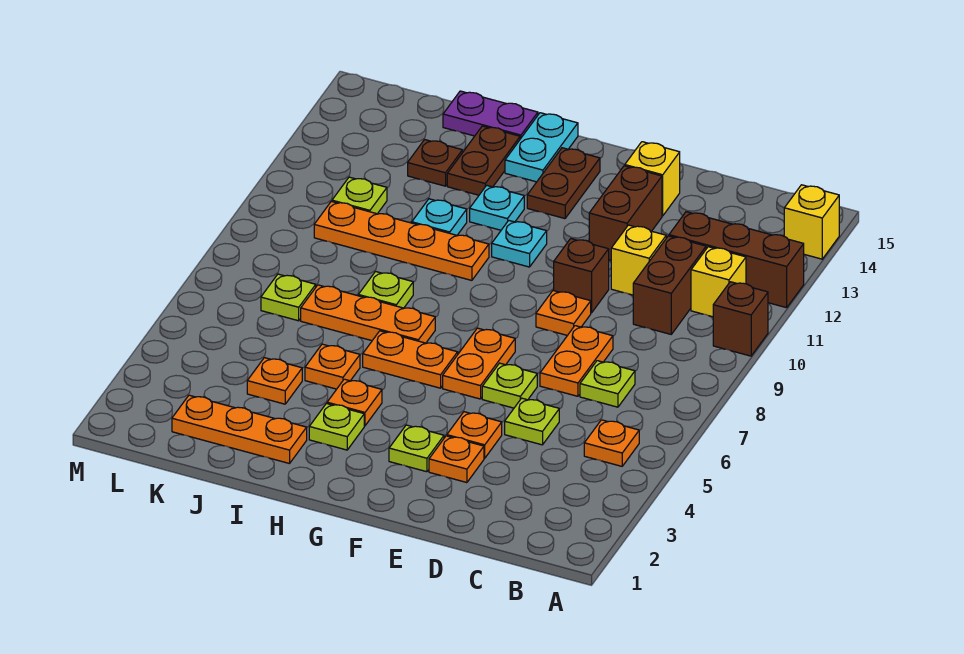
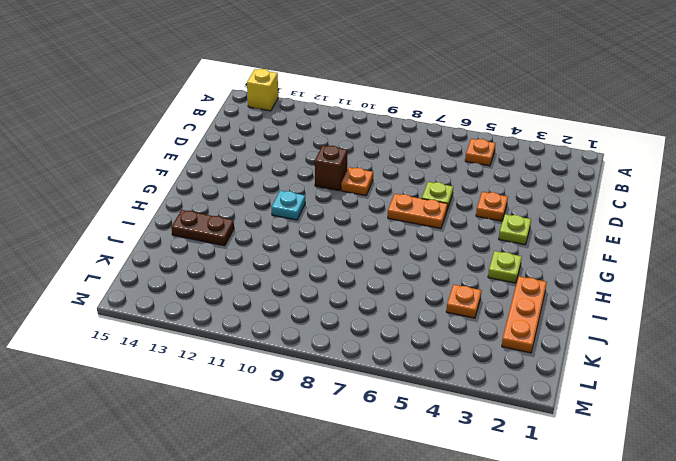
none -> brown brick A10 level 1
none -> brown brick A12:C12 level 1
none -> yellow brick B11 level 1
none -> lime plate C7 level 1

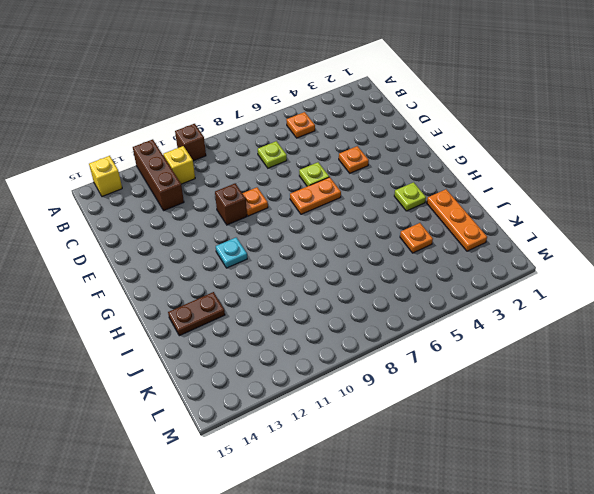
none -> brown brick C10:C11 level 1
none -> lime plate D5 level 1
none -> orange plate D7:D8 level 1
none -> yellow brick D11 level 1

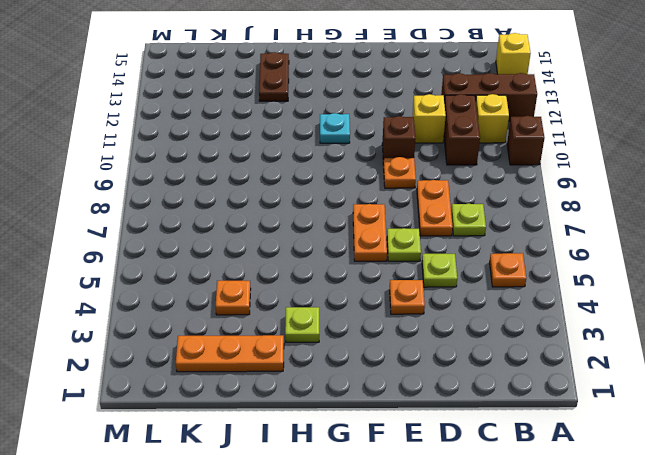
none -> orange plate E3 level 1
none -> brown brick E12:E13 level 1
none -> yellow brick E14 level 1
none -> lime plate F3 level 1

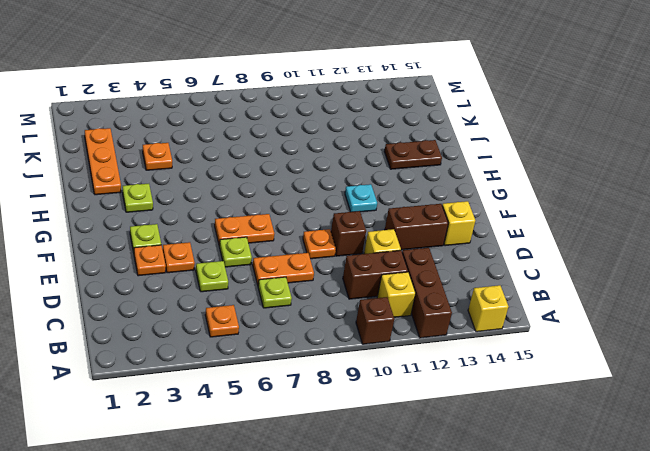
none -> orange plate G6:H6 level 1
none -> brown plate G13:G14 level 1
none -> orange plate H4 level 1
none -> orange plate H7:J7 level 1

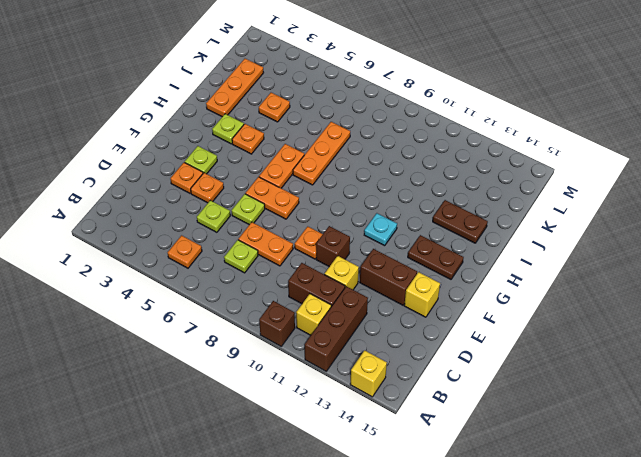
none -> orange plate H10:K10 level 1
none -> cyan plate H12 level 1
none -> cyan plate H14:H15 level 1
none -> orange plate I5 level 1

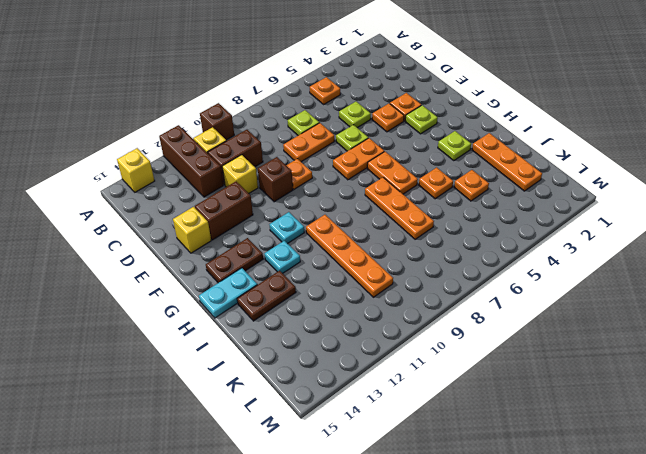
none -> orange plate H4 level 1
none -> lime plate I8 level 1
none -> cyan plate I11 level 1
none -> purple plate I15:J15 level 1

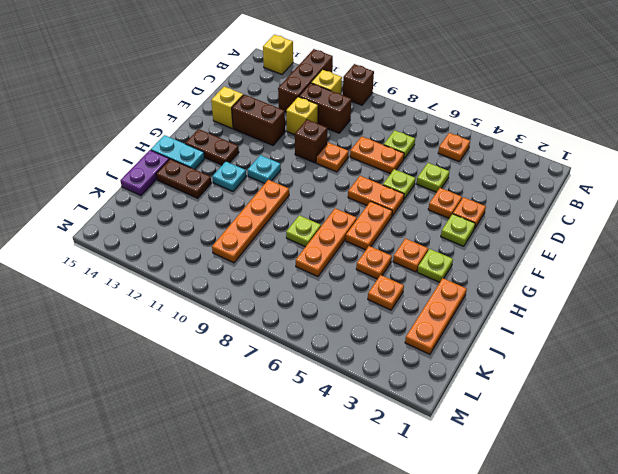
none -> cyan plate I11 level 1
none -> brown plate J13 level 1
none -> lime plate K7 level 1
none -> lime plate K11 level 1

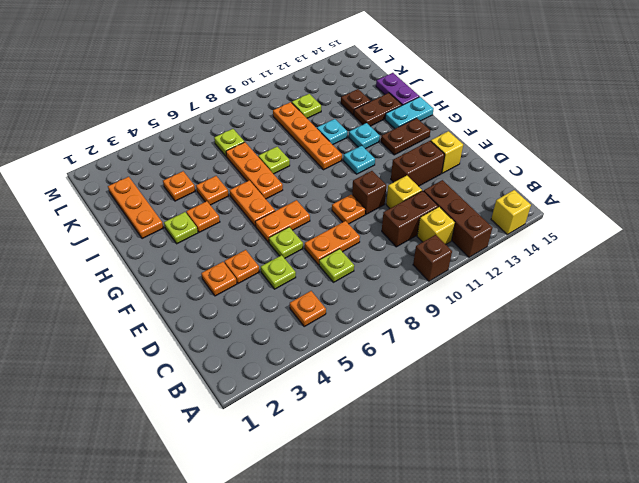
none -> lime plate F3 level 1

